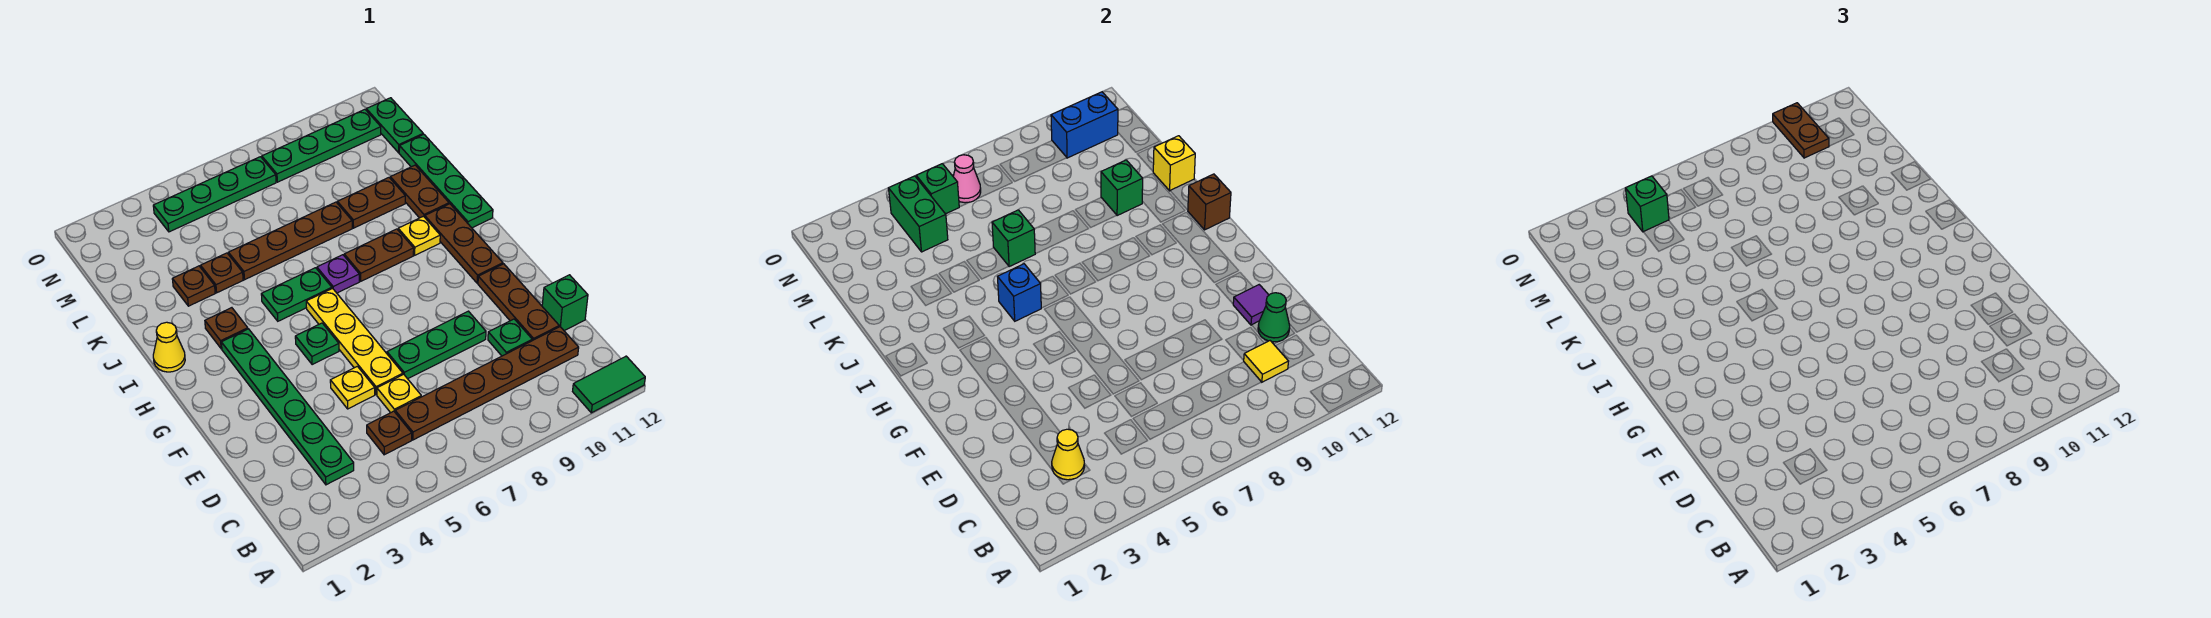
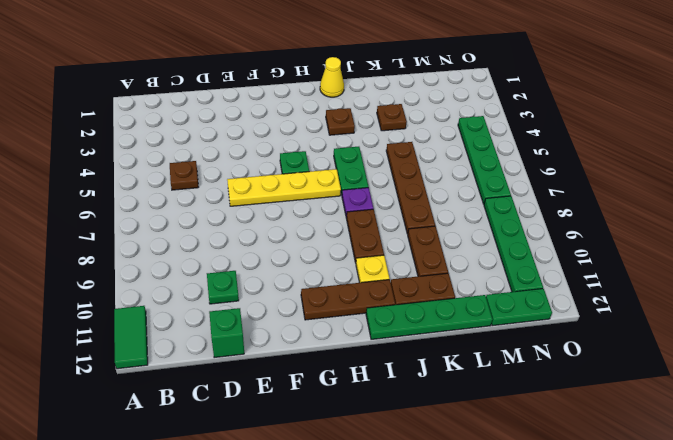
none -> green plate C3:H3 level 1
none -> brown plate C6:C11 level 1
none -> yellow plate D6 level 1
none -> brown plate D11:F11 level 1

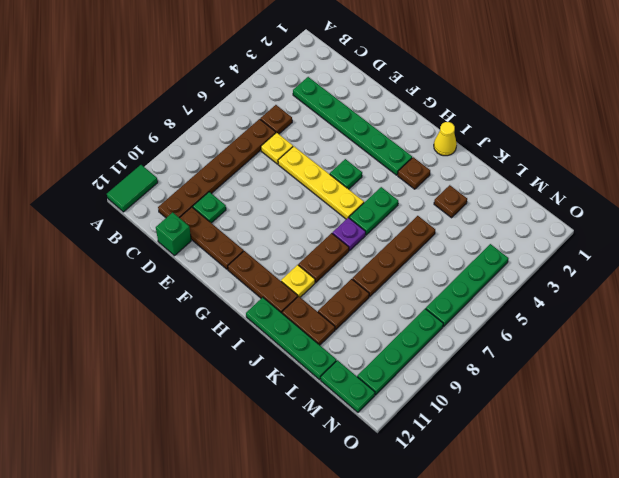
none -> yellow plate E5 level 1
none -> green plate E7:E9 level 1
none -> brown plate K4 level 1
none -> yellow cone C3 level 2

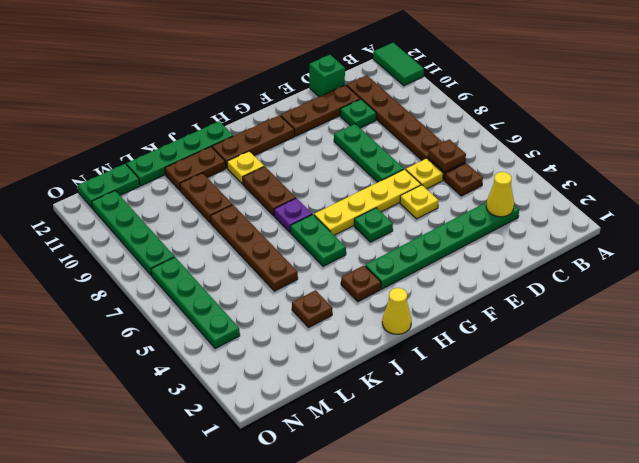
brown plate C6 level 2 -> brown plate K4 level 1
none -> yellow tile C10 level 2
none -> green cone D11 level 2
none -> purple tile E11 level 2
none -> blue brick I5 level 2

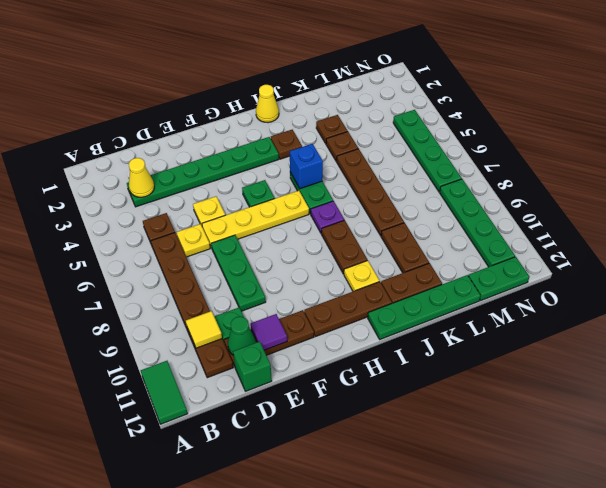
none -> brown brick I12 level 2
none -> green brick K6 level 2
none -> green brick K10 level 2
none -> yellow brick K12 level 2

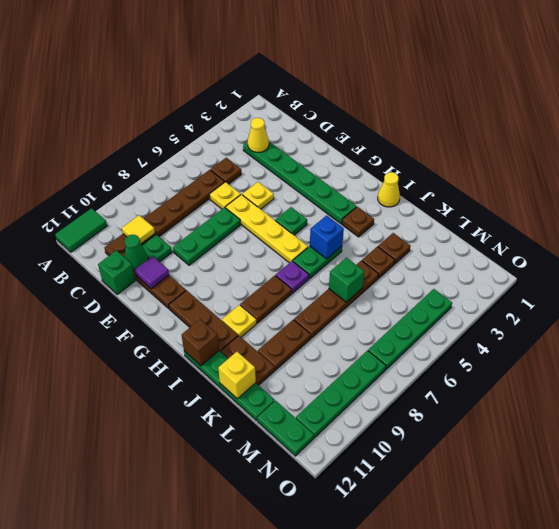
none -> green brick K10 level 2
none -> green brick M4:N4 level 2
none -> green brick N5 level 2
none -> pink cone N6 level 2

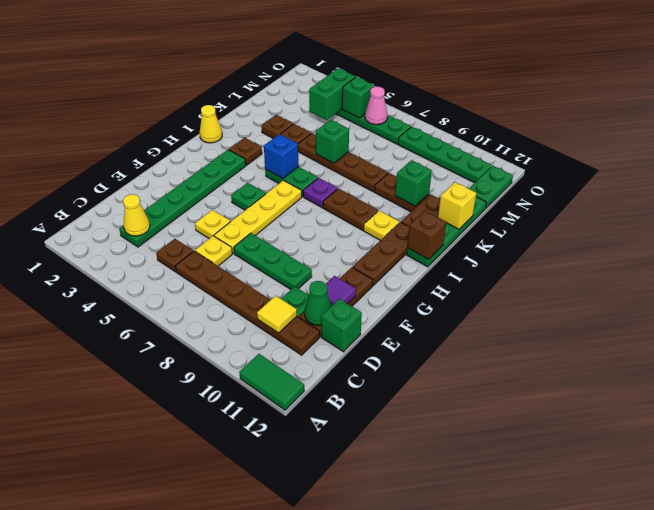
none -> blue brick N10:N11 level 2
none -> green brick N4 level 3
none -> brown plate N10:O10 level 3

